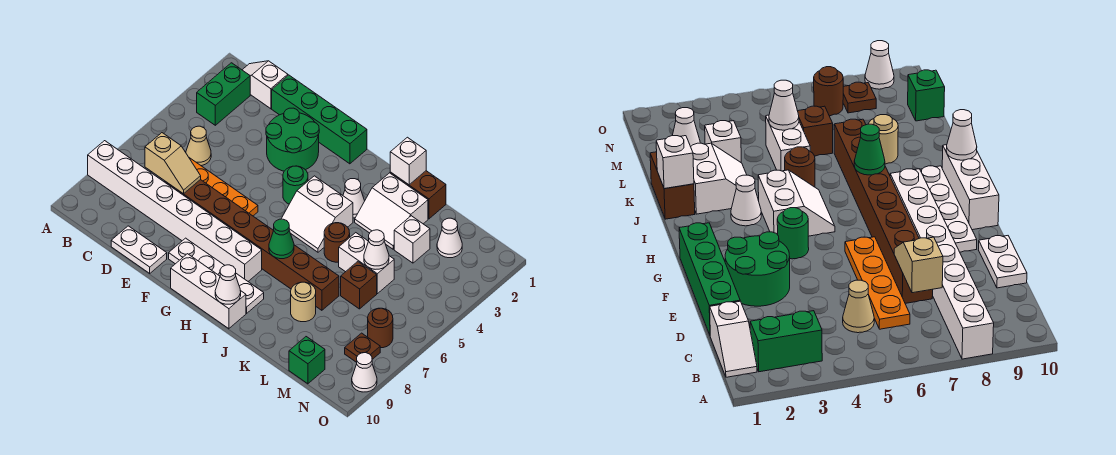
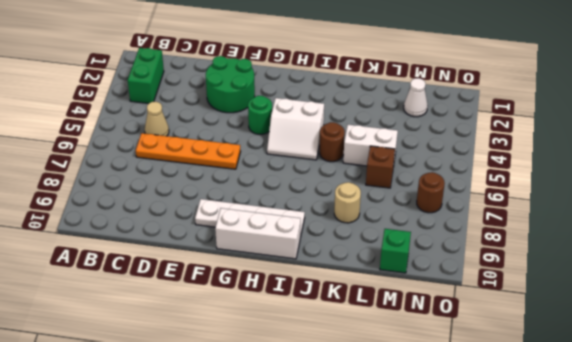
none -> white brick A8:H8 level 1
none -> white slope B1:C1 level 1 top C
none -> green brick D1:G1 level 1
none -> brown brick D7:K7 level 1

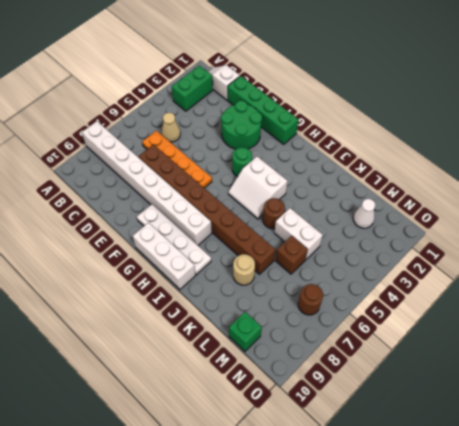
none -> white plate D10:E10 level 1
none -> white cone I3 level 1
none -> brown brick J1:K1 level 1
none -> white slope J2:K3 level 1 top 2

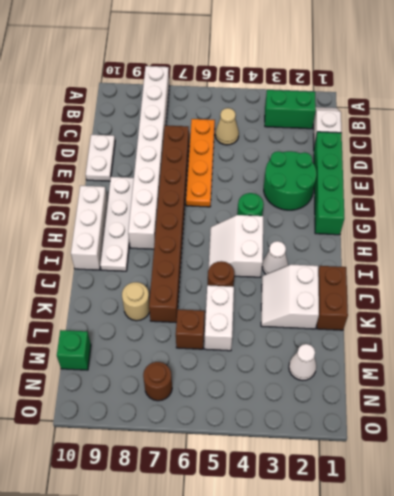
none -> white brick L3 level 1
none -> brown plate N8 level 1
none -> white cone O9 level 1
none -> tan slope C7:D7 level 2 top C

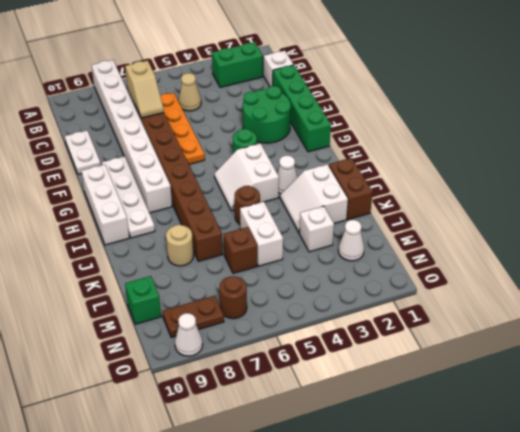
brown plate N8:N9 level 1 -> brown plate N8 level 1
none -> green cone I7 level 2
none -> white cone I10 level 2
none -> white brick J1 level 2
none -> white cone L5 level 2

